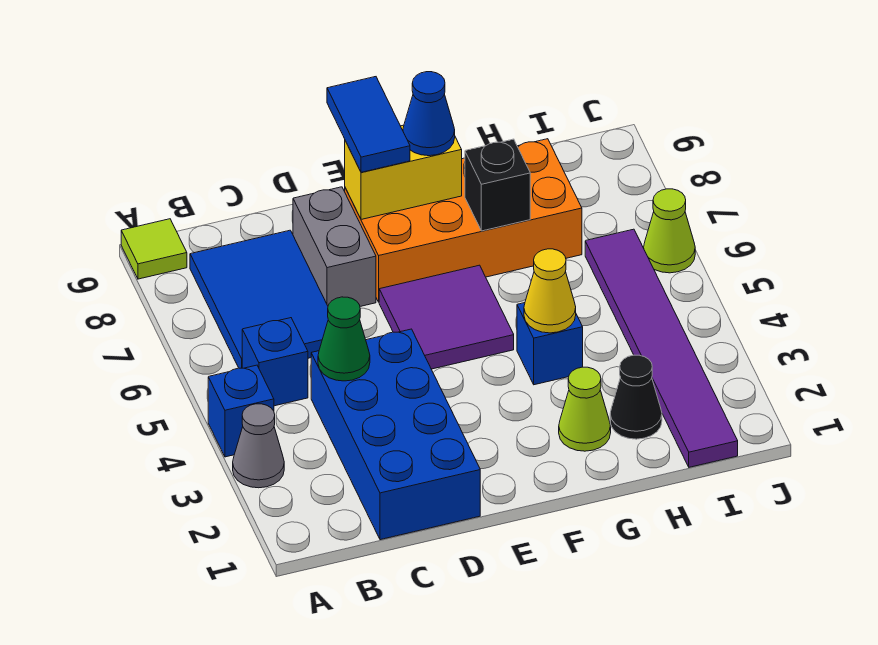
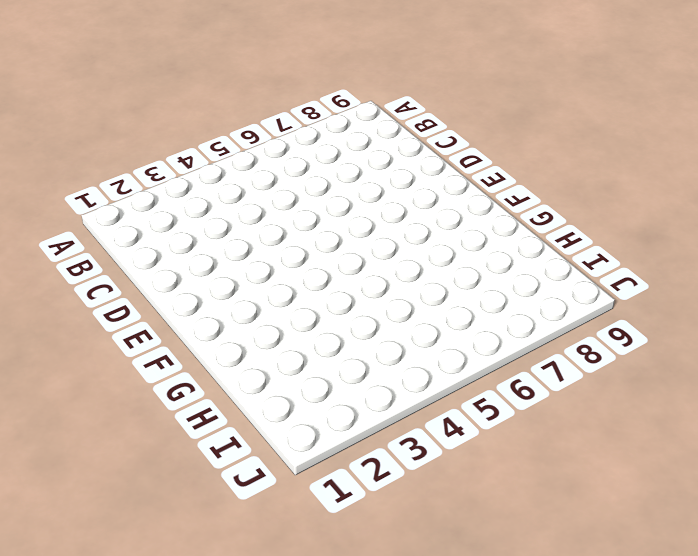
none -> grey cone A3 level 1
none -> blue brick A4 level 1
none -> lime tile A9 level 1

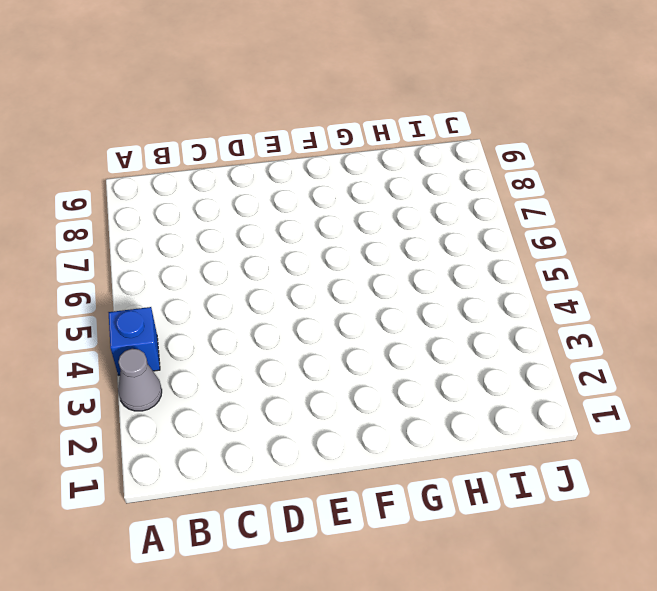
none -> lime tile A9 level 1
none -> blue brick B5 level 1
none -> blue tile B6:C8 level 1

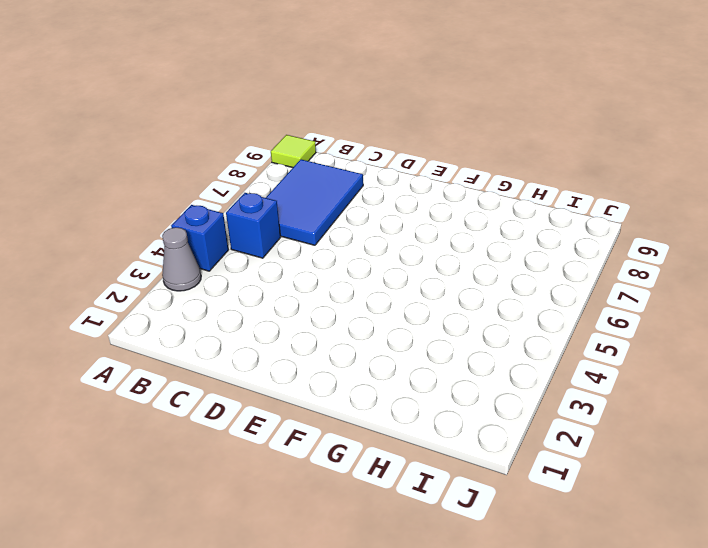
none -> blue brick C1:D4 level 1
none -> grey brick D7:D8 level 1
none -> purple tile E5:F6 level 1

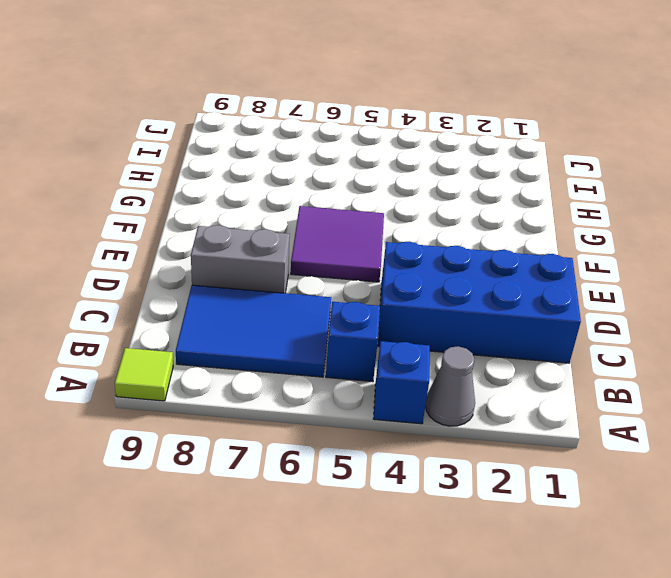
none -> orange brick E7:H8 level 1
none -> lime cone G2 level 1
none -> blue brick G4 level 1

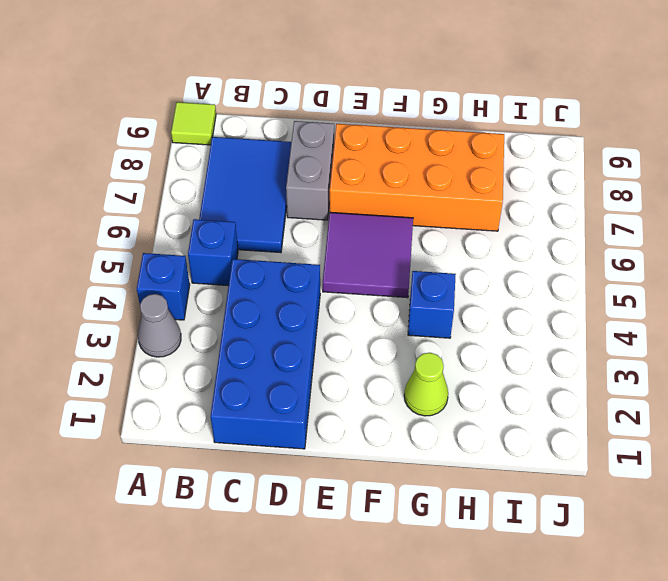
none -> black cone H2 level 1
none -> purple tile I1:I6 level 1
none -> lime cone J6 level 1

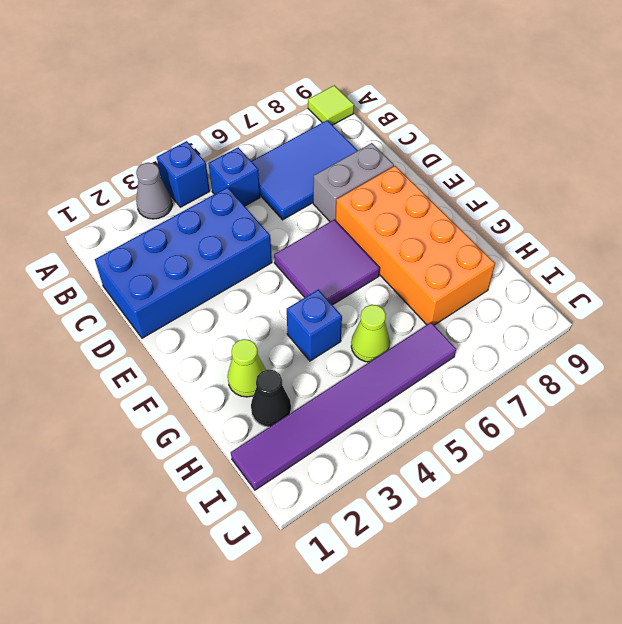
lime cone H5 level 1 -> lime cone J6 level 1
none -> green cone C4 level 2
none -> yellow brick E8:F8 level 2
none -> yellow cone G4 level 2

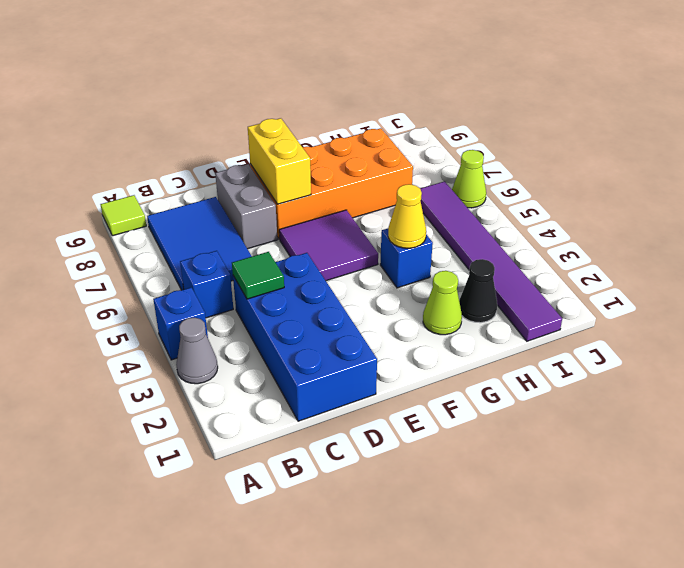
green tile C4 level 2 -> green cone C4 level 2
yellow brick E7:E8 level 2 -> yellow brick E8:F8 level 2
none -> black brick G7 level 2
none -> blue tile E8:E9 level 3
none -> blue cone F8 level 3

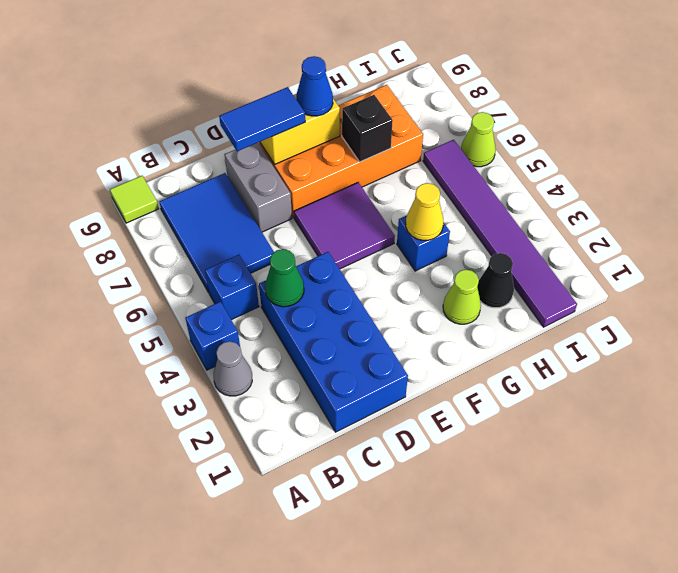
blue tile D8:E8 level 3 -> blue tile E8:E9 level 3

